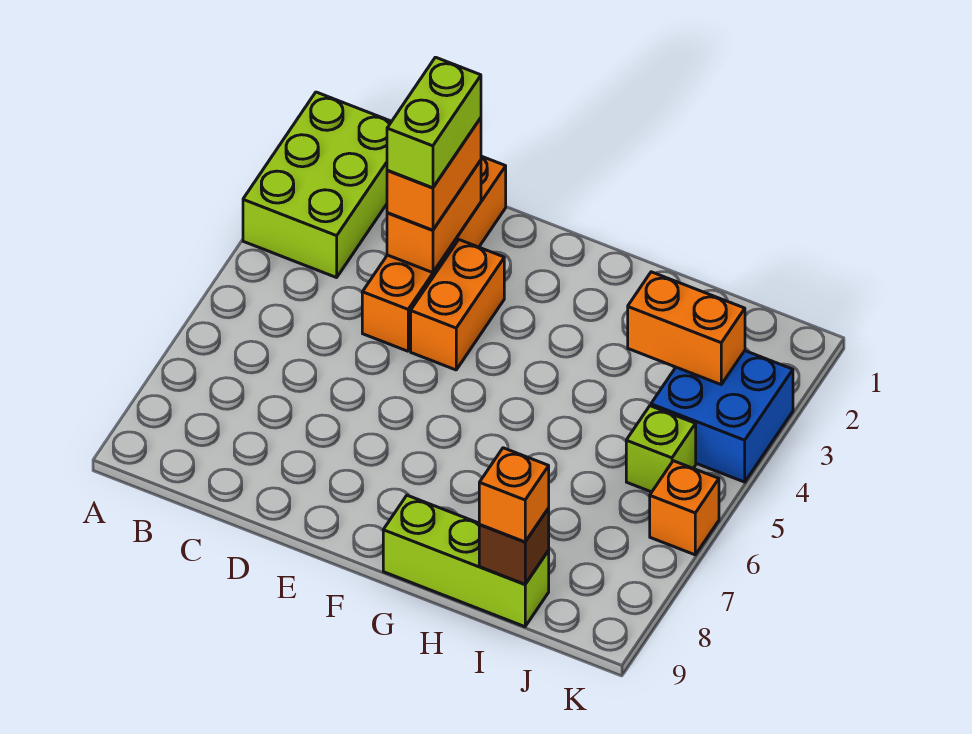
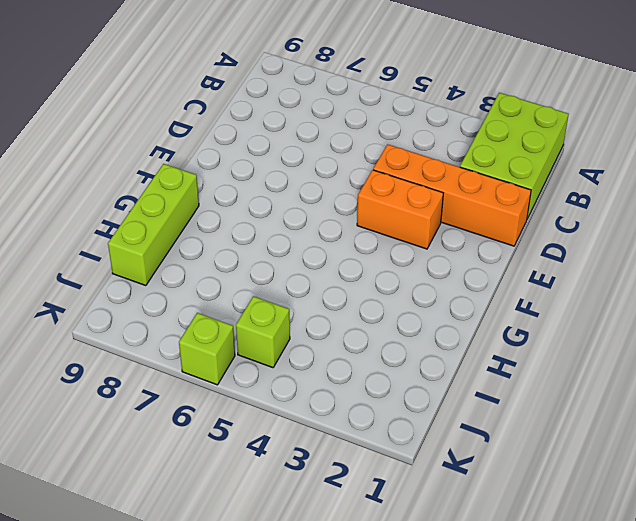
lime brick A1:C2 level 1 -> lime brick A1:B3 level 1
lime brick K6 level 1 -> orange brick K6 level 1
none -> blue brick J3:K4 level 1
none -> orange brick D2:D3 level 2
none -> orange brick I3:J3 level 2

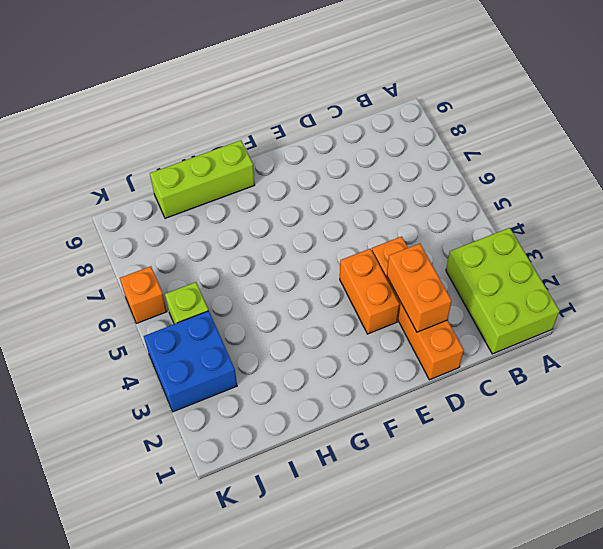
none -> orange brick I3:J3 level 2
none -> brown brick I9 level 2
none -> orange brick D2:D3 level 3

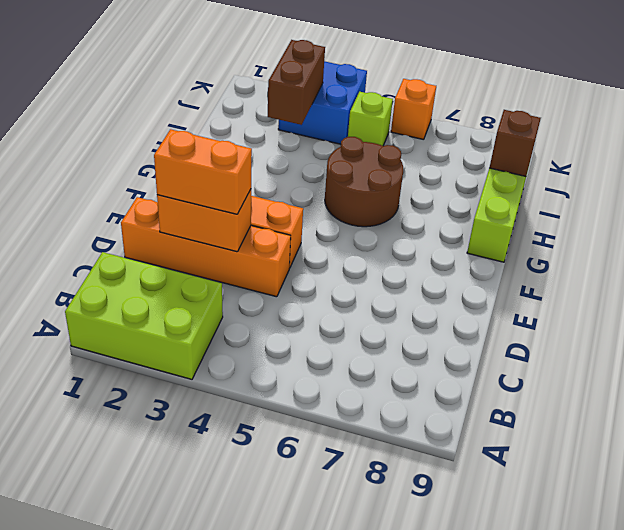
brown round brick G5:H6 level 1 -> none
brown brick I3:J3 level 2 -> orange brick I3:J3 level 2
none -> orange brick I9 level 3
none -> lime brick D2:D3 level 4

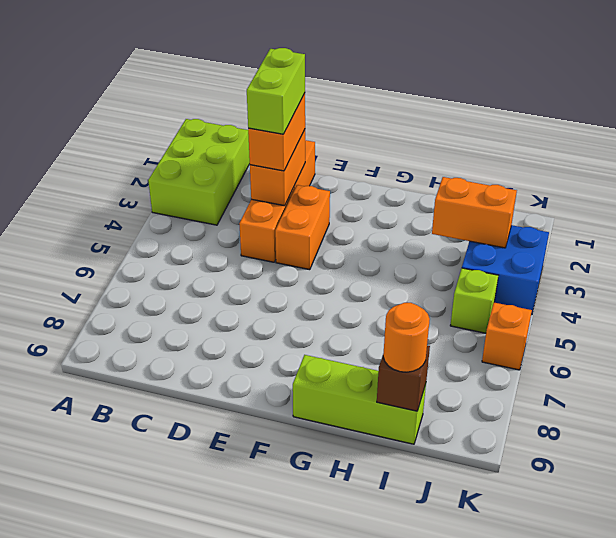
orange round brick I9 level 3 -> orange brick I9 level 3

